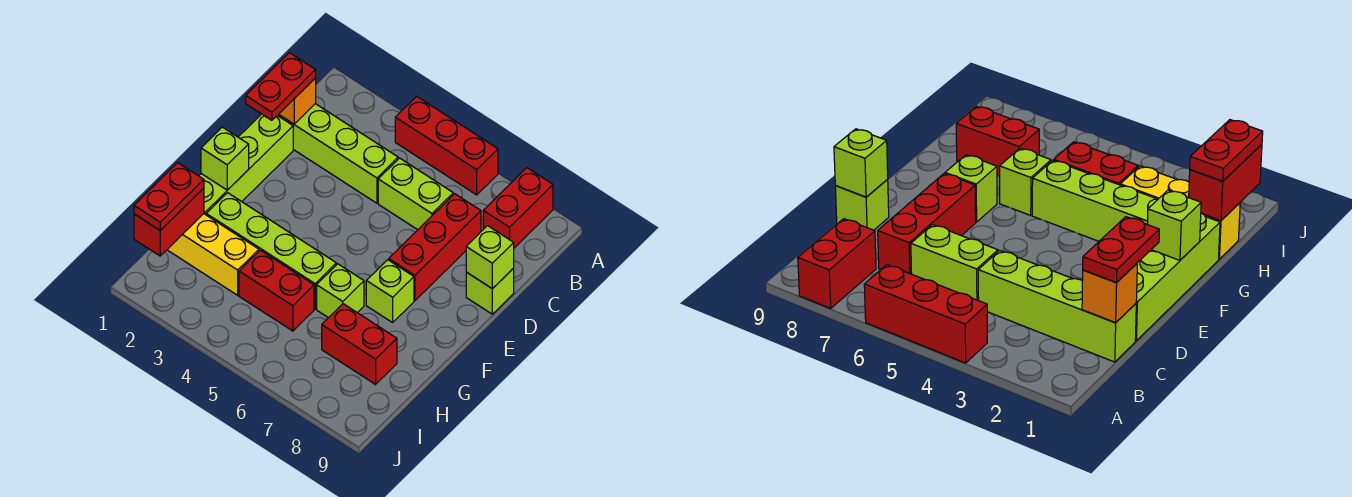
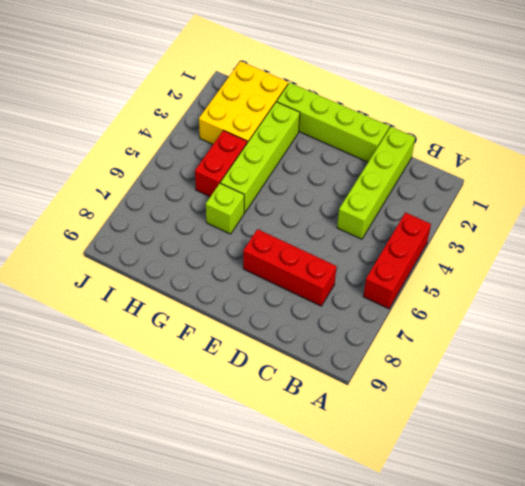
yellow brick H1:I3 level 1 -> yellow brick H1:H3 level 1
none -> red brick A8:B8 level 1
none -> lime brick C5:C6 level 1
none -> lime brick D9 level 1

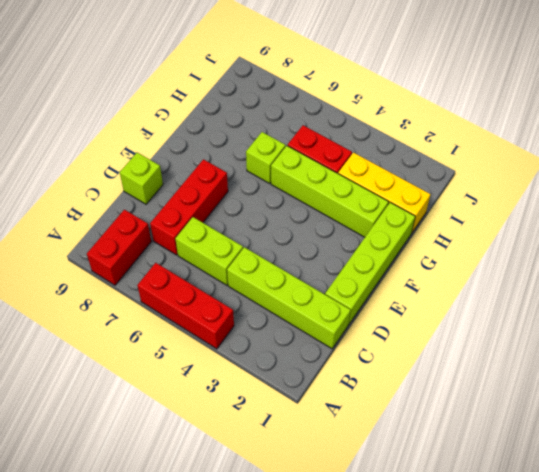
none -> lime brick F7 level 1
none -> red brick H7:H8 level 1
none -> orange brick C1 level 2

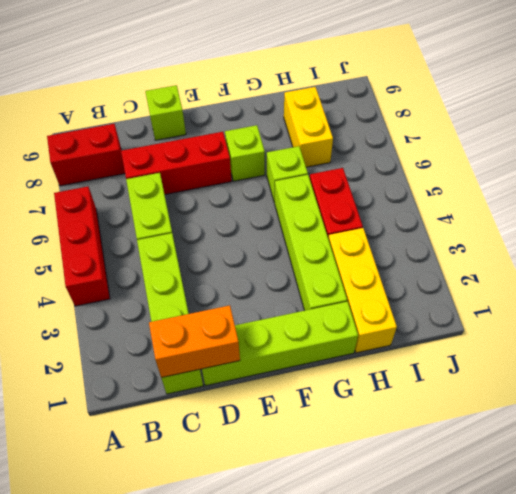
orange brick C1:D1 level 2 -> orange brick C1 level 2
yellow brick H7:H8 level 1 -> red brick H7:H8 level 1
none -> lime brick D9 level 2
none -> lime brick F1 level 2
none -> red brick H1:I1 level 2

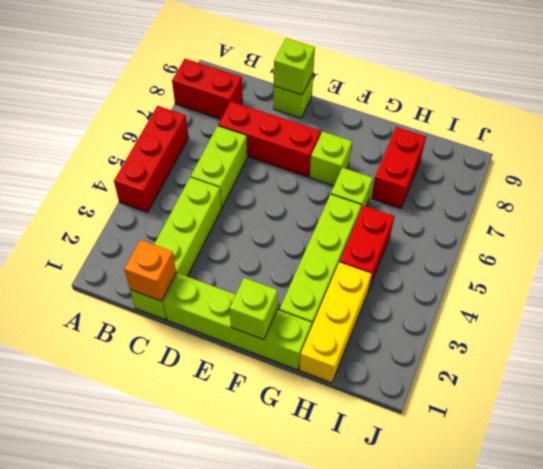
none -> red brick H1:I1 level 2
none -> red plate C1:D1 level 3
none -> red plate H1:I1 level 3

